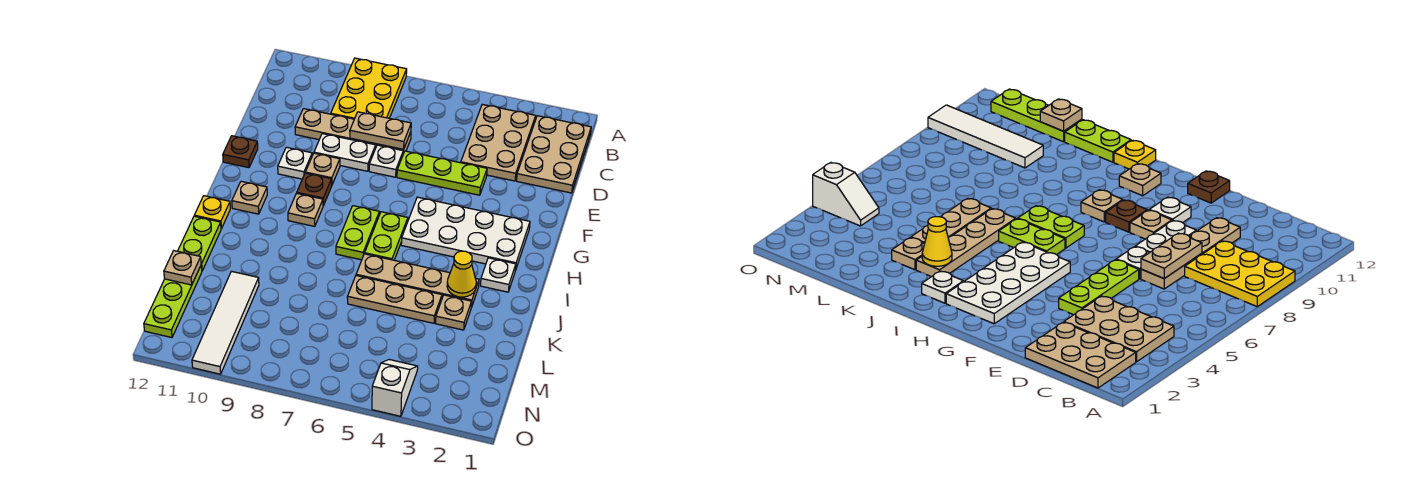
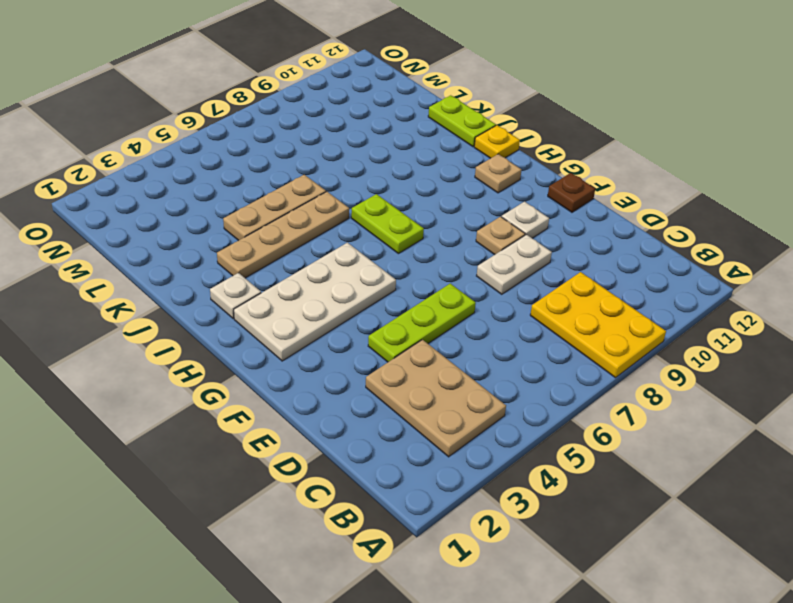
none -> tan plate B1:D2 level 1
none -> tan plate D7:D10 level 1
none -> white plate E7 level 1

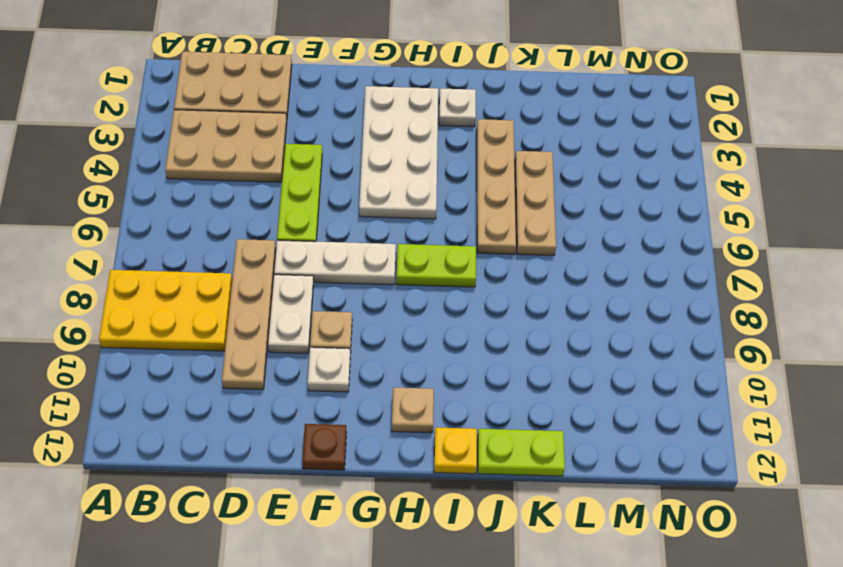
white plate E7:G7 level 1 -> white plate E7 level 1
none -> brown plate G9 level 1
none -> lime plate H6:I6 level 1
none -> tan plate H9 level 1

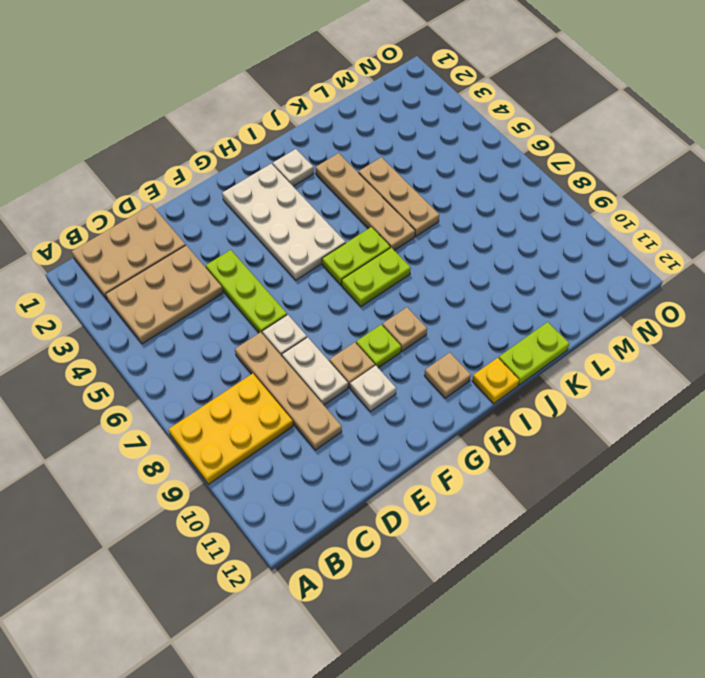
lime plate G9 level 1 -> brown plate G9 level 1
none -> brown plate F12 level 1
none -> tan plate K3 level 1
none -> white tile L10:O10 level 1

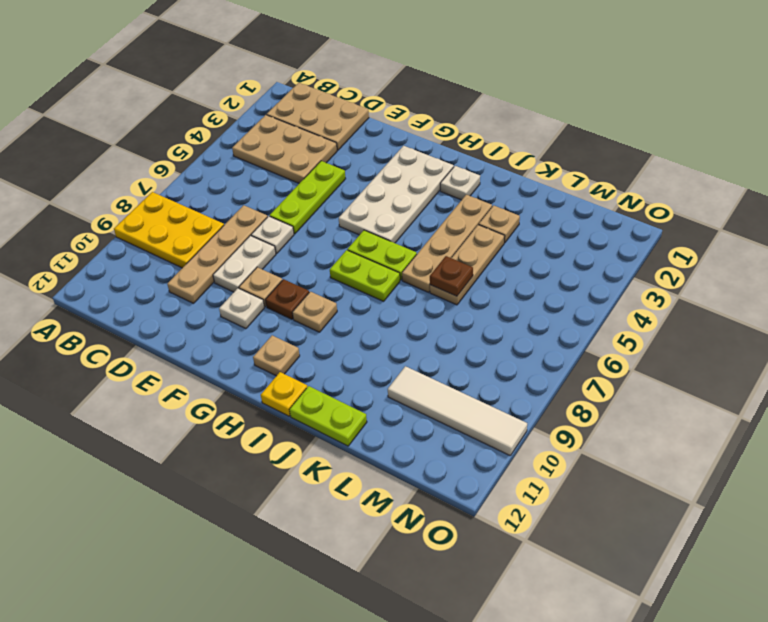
brown plate K6 level 2 -> brown plate F12 level 1
none -> lime plate L12:N12 level 1
none -> white slope N4:O4 level 1 top O
none -> tan plate D7:D8 level 2

